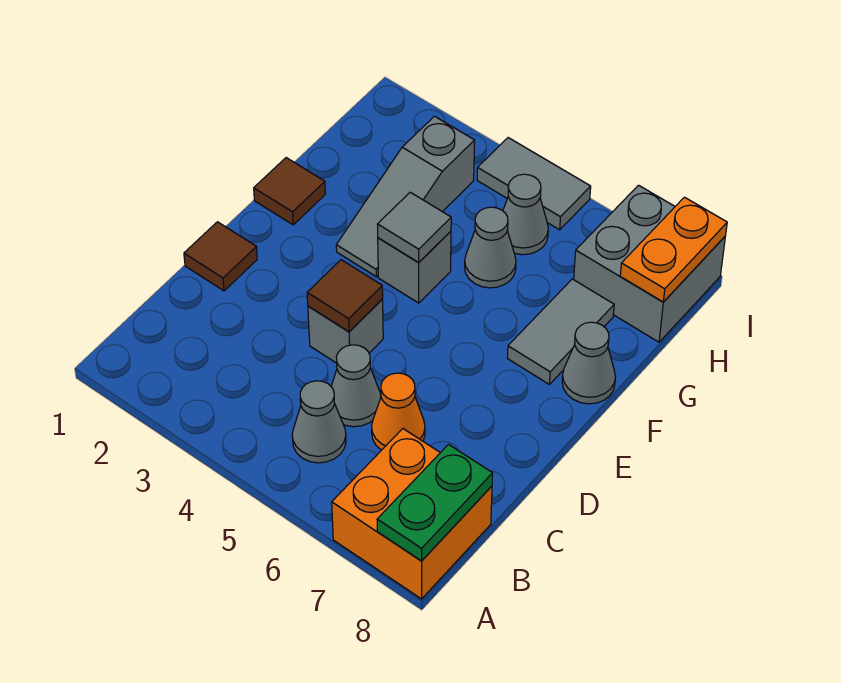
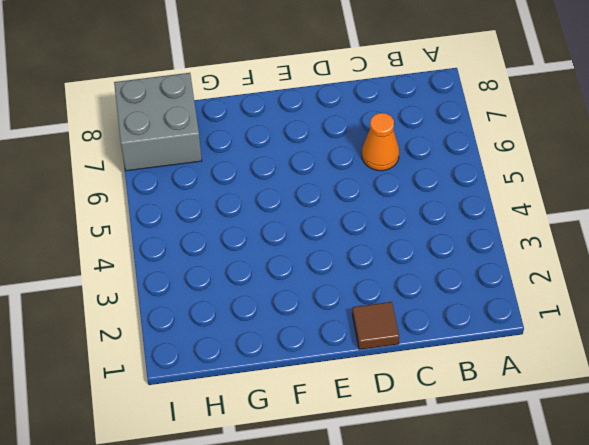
none -> orange brick A7:B8 level 1
none -> grey cone B5 level 1
none -> grey cone C5 level 1

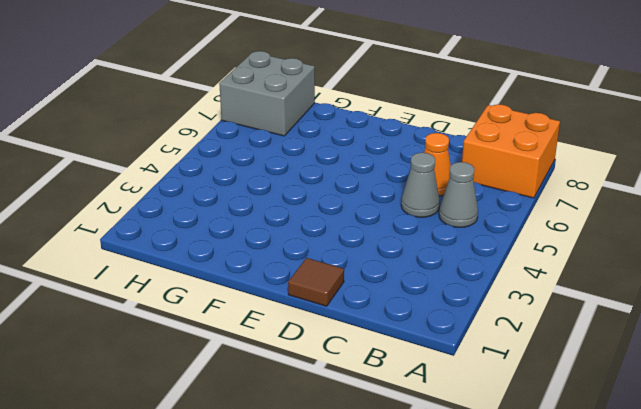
none -> grey brick D4 level 1
none -> brown tile F1 level 1
none -> grey slope F3:H3 level 1 top H

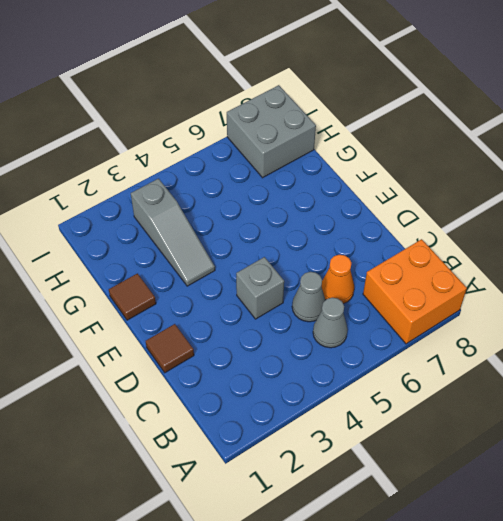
none -> grey brick F4 level 1
none -> grey tile F7:G7 level 1
none -> grey cone F8 level 1

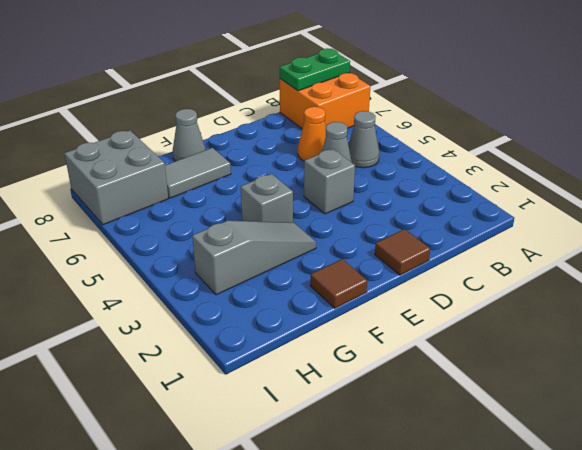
none -> grey cone G5 level 1
none -> grey cone H5 level 1
none -> grey tile I4:I5 level 1

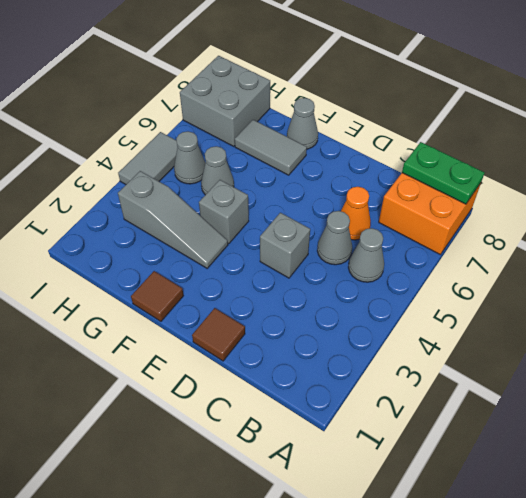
none -> brown tile D4 level 2
none -> grey tile F4 level 2
none -> orange plate H8:I8 level 2

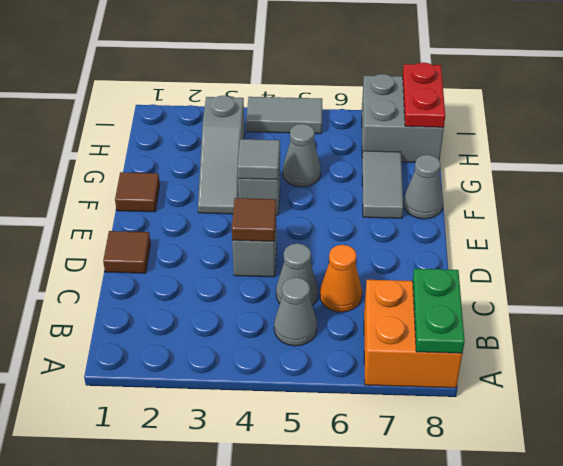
red plate H8:I8 level 2 -> orange plate H8:I8 level 2
none -> grey cone H5 level 1

